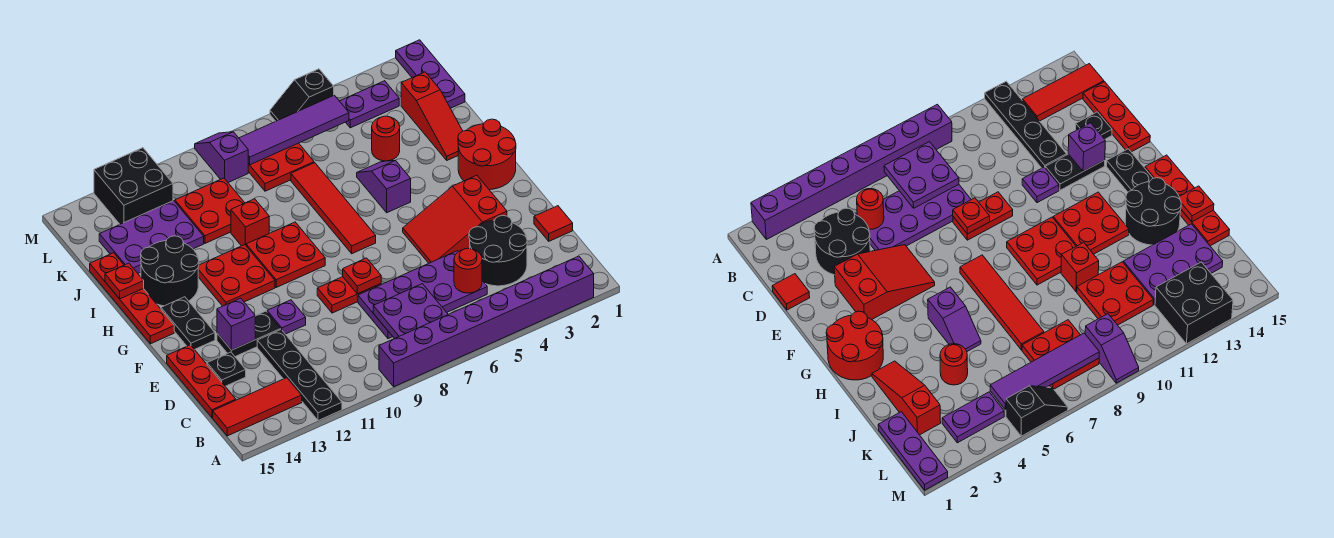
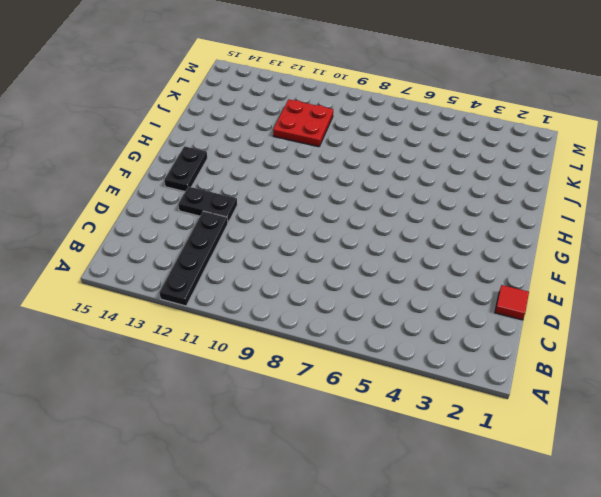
none -> purple brick A2:A9 level 1
none -> red tile B13:B15 level 1
none -> black round brick C3:D4 level 1
none -> purple plate C5:D8 level 1

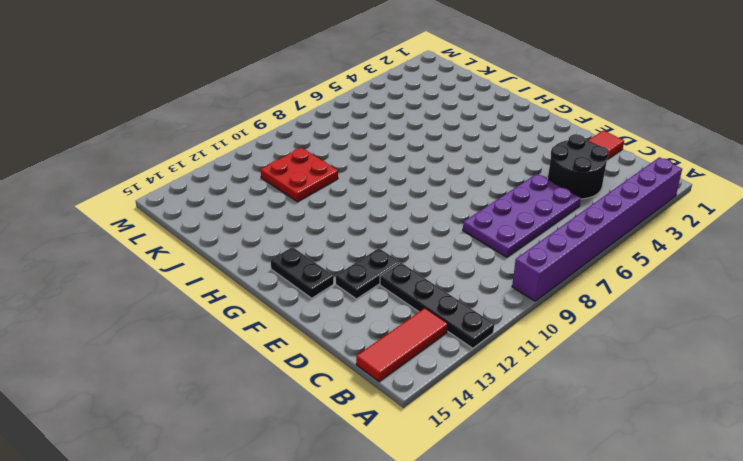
none -> red plate C15:E15 level 1
none -> black plate D14 level 1
none -> red slope E3:F5 level 1 top 3
none -> red plate E8:E9 level 1

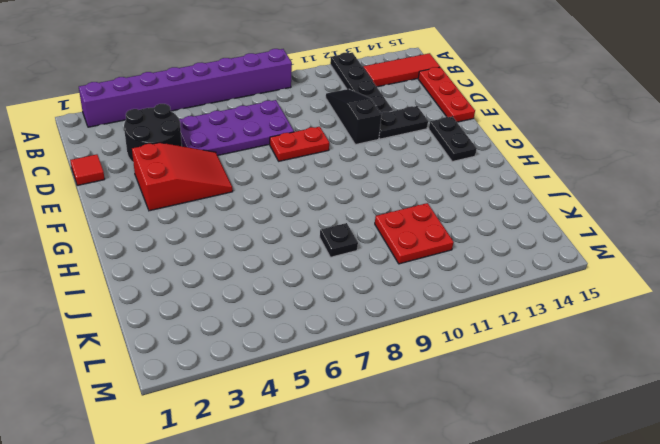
black slope C11:E11 level 1 top E -> purple plate E11 level 1
black plate J8 level 1 -> black plate D14 level 1
none -> red round brick G1:H2 level 1
none -> red tile G7:J7 level 1
none -> red plate G9:H10 level 1
none -> red plate G11:H12 level 1

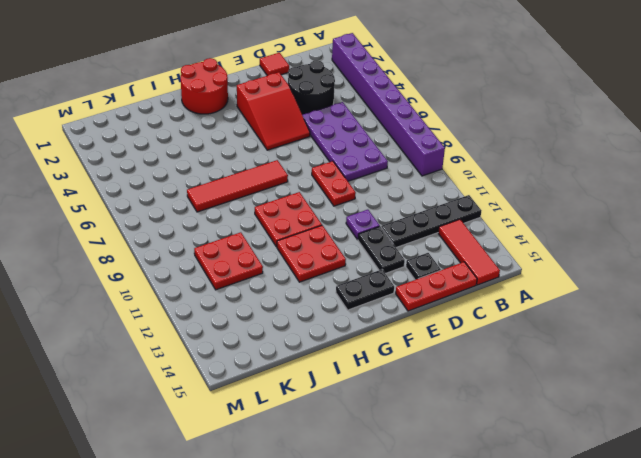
none -> red plate G15:J15 level 1
none -> purple slope H5:I5 level 1 top H
none -> black round brick H13:I14 level 1
none -> red slope I2:K2 level 1 top K

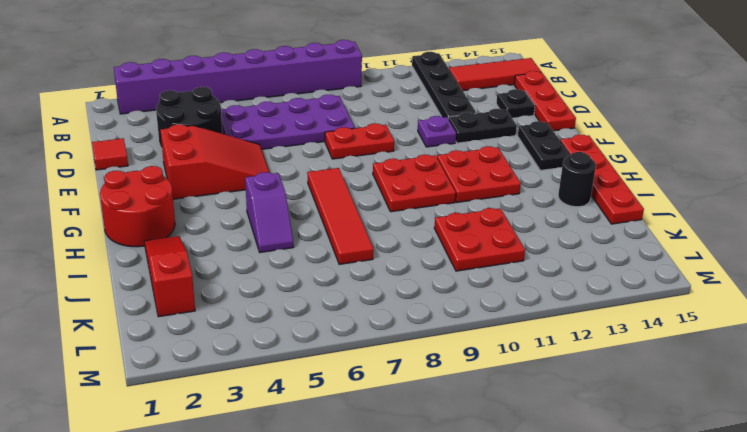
black round brick I14 level 1 -> black round brick H13:I14 level 1
none -> red brick I10 level 1
none -> red round brick J4 level 1
none -> purple plate J12:K14 level 1
none -> purple plate K1:M1 level 1

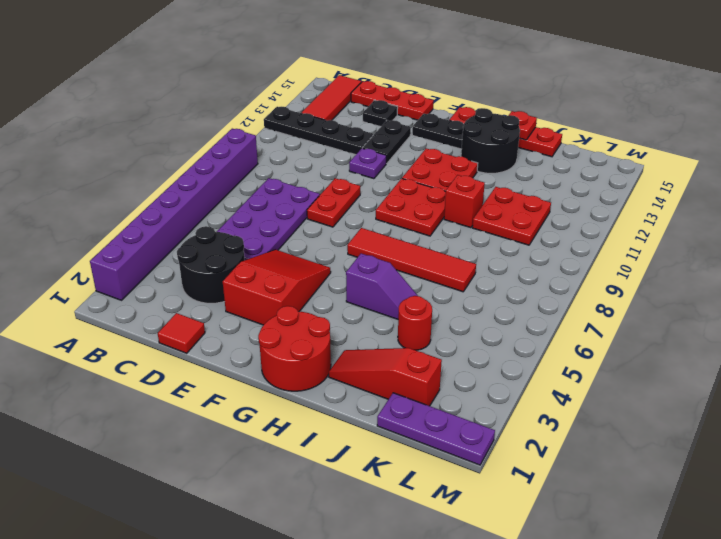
none -> purple plate J12:K14 level 1
none -> red plate K7:L8 level 1
none -> purple plate L3:L4 level 1
none -> purple slope L9:M9 level 1 top L

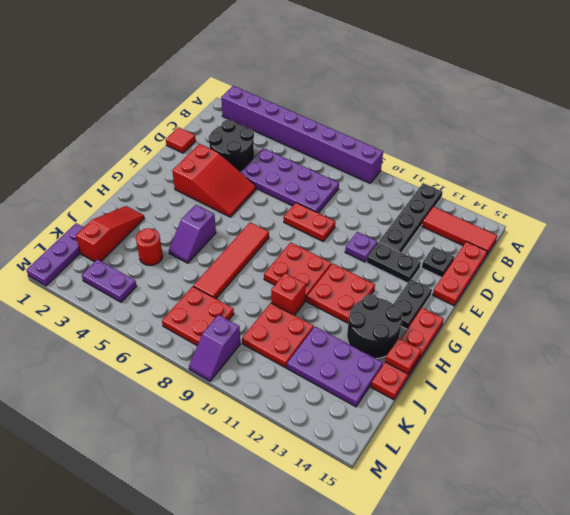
none -> red round brick G1:H2 level 1
none -> black brick L12:M13 level 1
none -> black slope M5:M6 level 1 top 5
none -> purple plate B7:C8 level 2

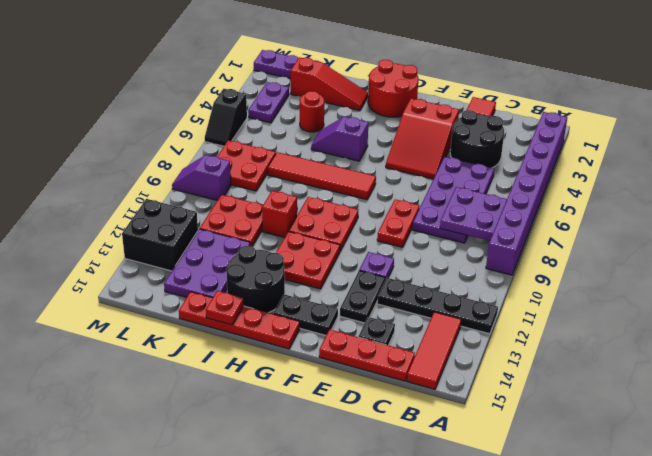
none -> red round brick C5 level 2
none -> red plate E8 level 2
none -> purple brick E13 level 2
none -> purple tile L5:L8 level 2

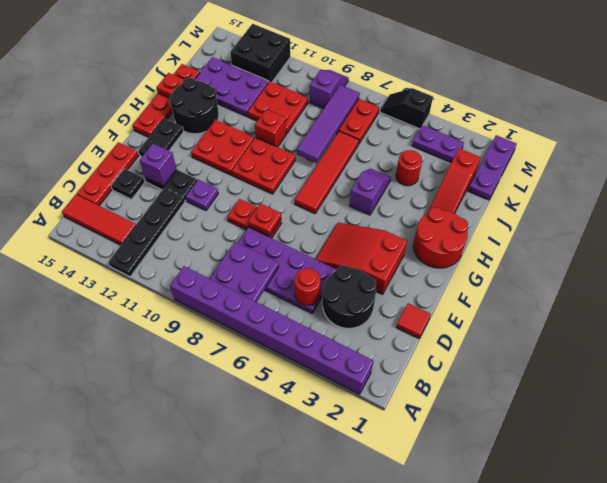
purple tile I8:L8 level 2 -> purple tile L5:L8 level 2

